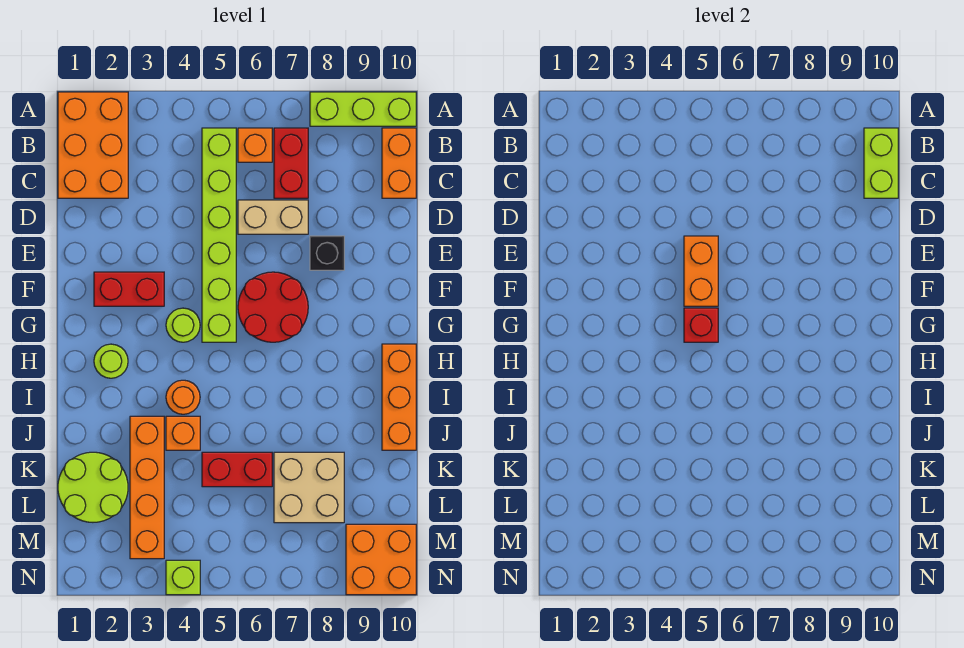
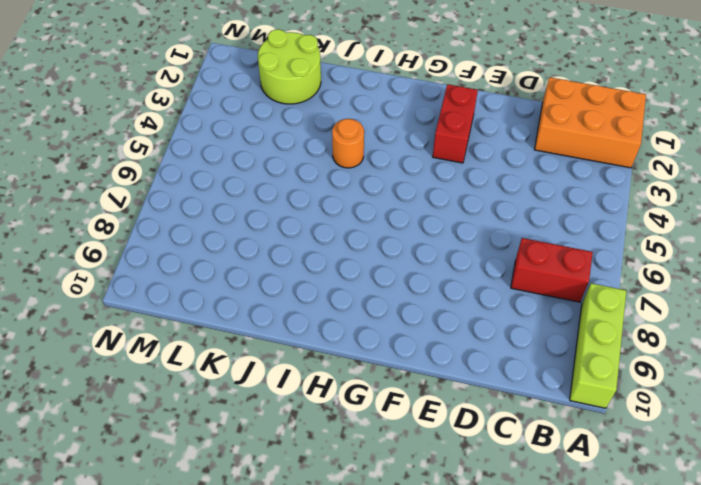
none -> lime brick B5:G5 level 1
none -> orange brick B6 level 1
none -> orange brick B10:C10 level 1

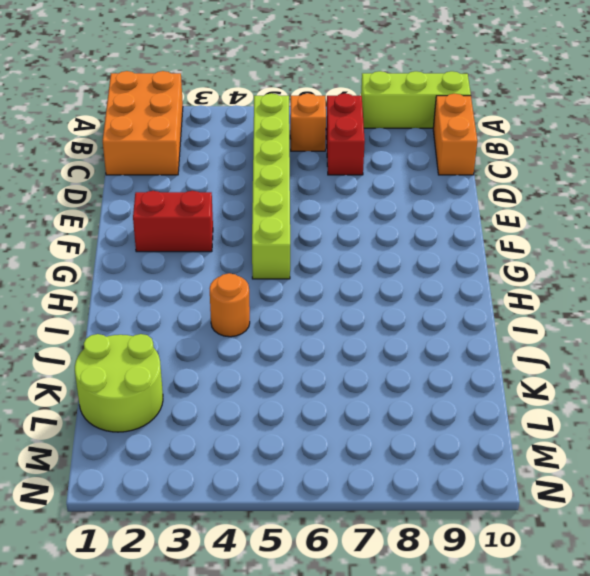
none -> tan brick D6:D7 level 1
none -> black brick E8 level 1
none -> red round brick F6:G7 level 1

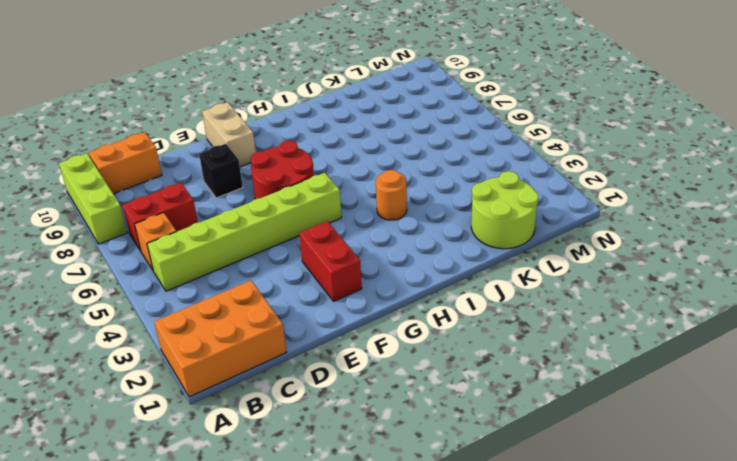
tan brick F9:F10 level 1 -> tan brick D6:D7 level 1
none -> lime round brick G4 level 1
none -> lime round brick H2 level 1
none -> orange brick H10:J10 level 1

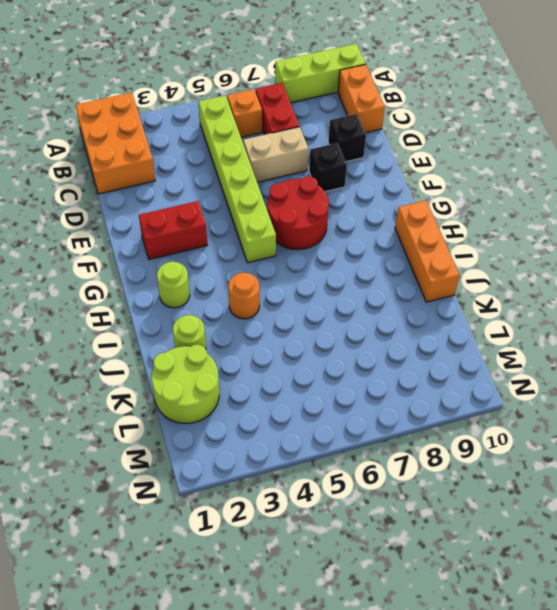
black brick D9 level 1 -> none
lime round brick J2 level 1 -> lime round brick G4 level 1
none -> orange brick J3:M3 level 1
none -> orange brick J4 level 1
none -> red brick K5:K6 level 1

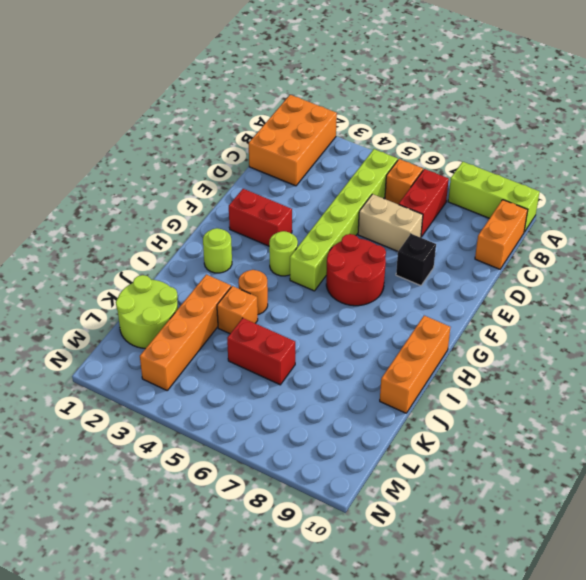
none -> tan brick K7:L8 level 1
none -> orange brick M9:N10 level 1
none -> lime brick N4 level 1

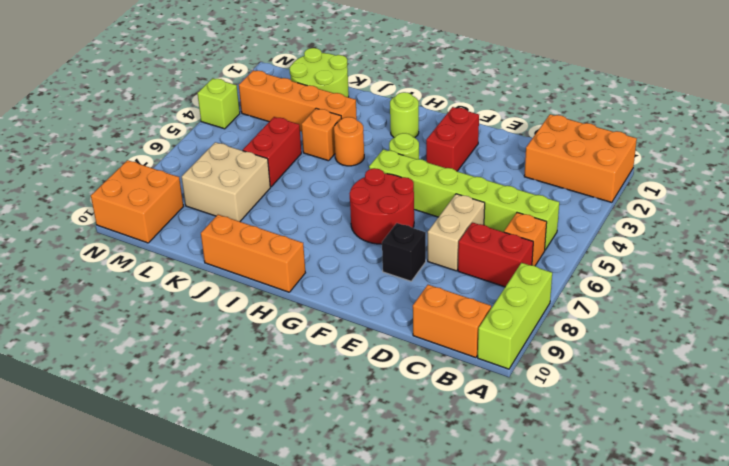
none -> lime brick B10:C10 level 2
none -> orange brick E5:F5 level 2
none -> red brick G5 level 2

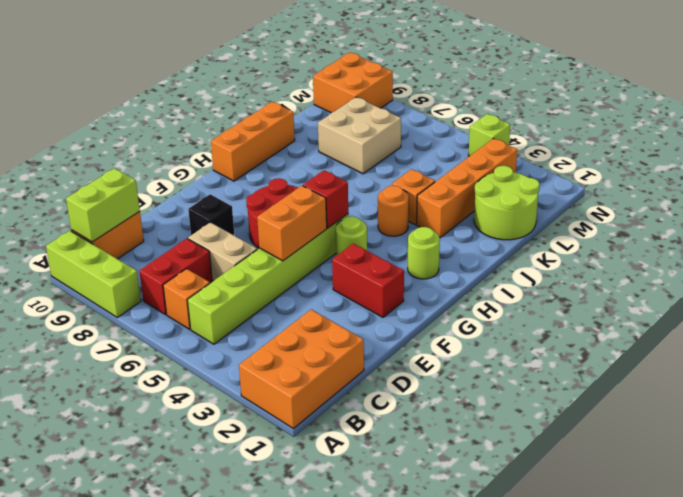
none -> red brick K5:K6 level 1

